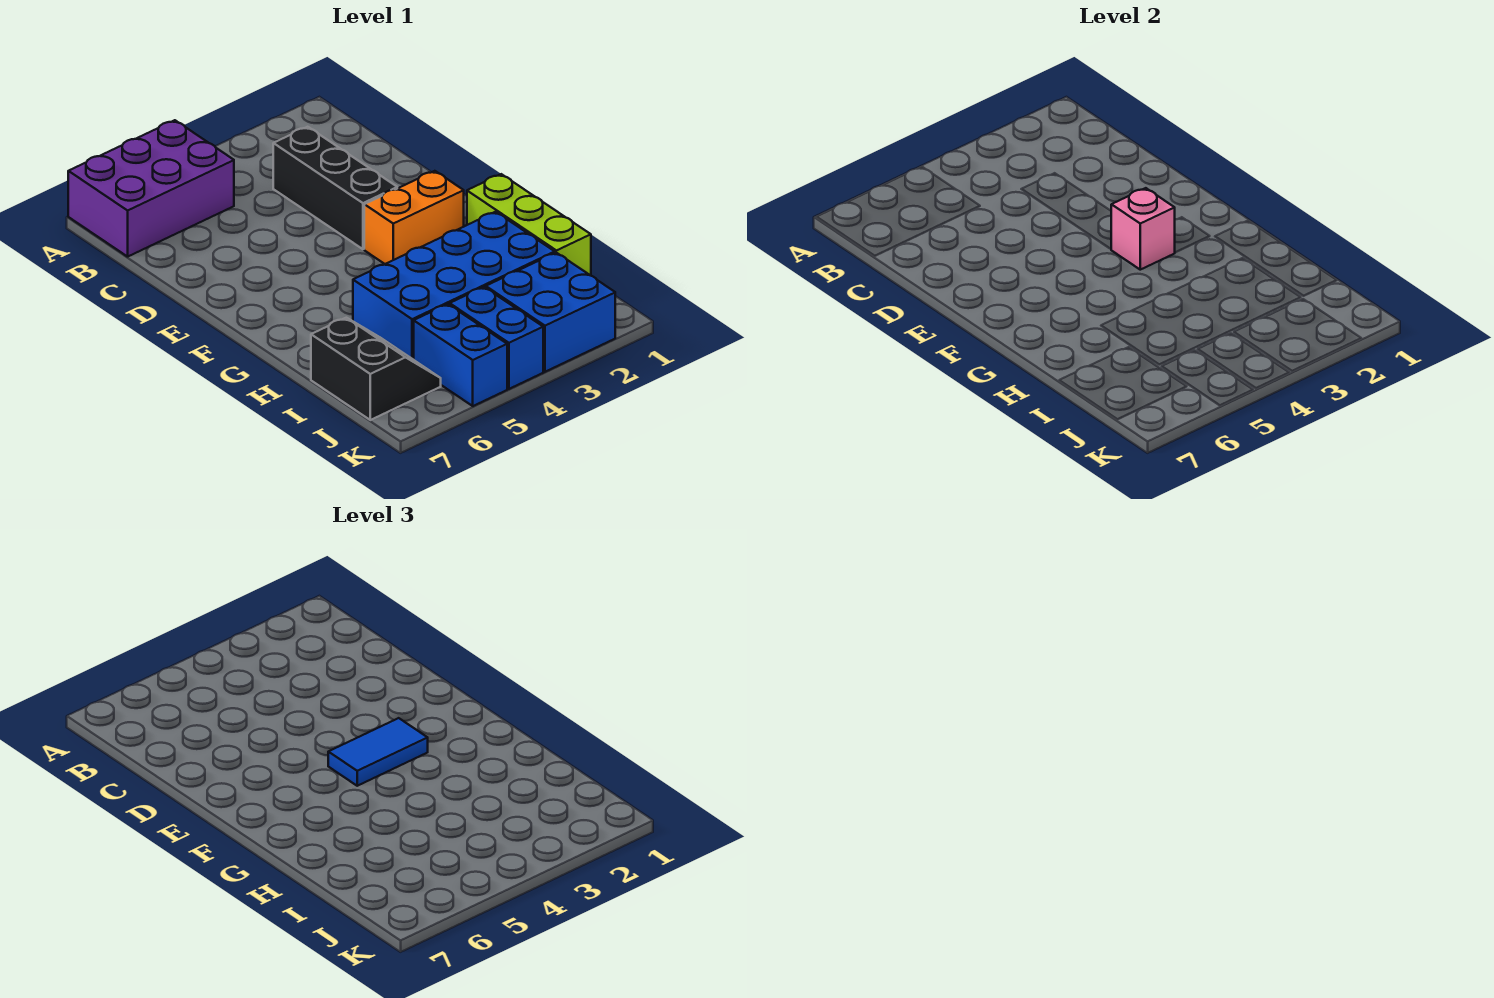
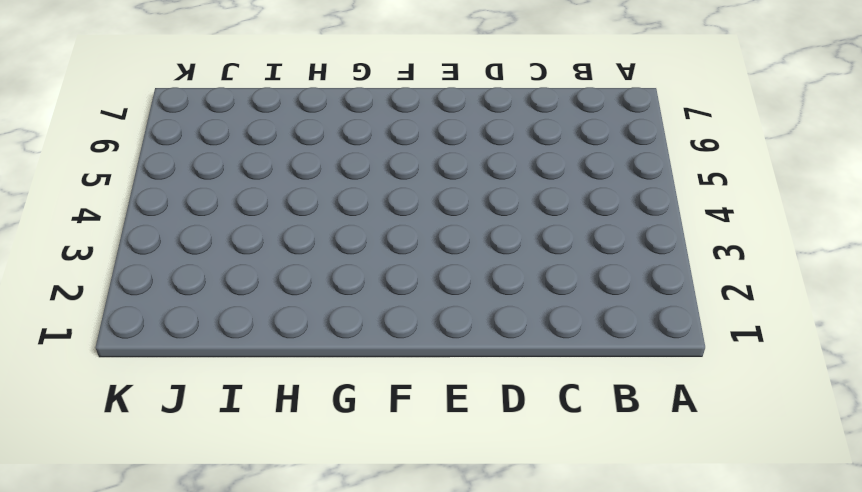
none -> purple brick A5:B7 level 1
none -> black brick C3:E3 level 1

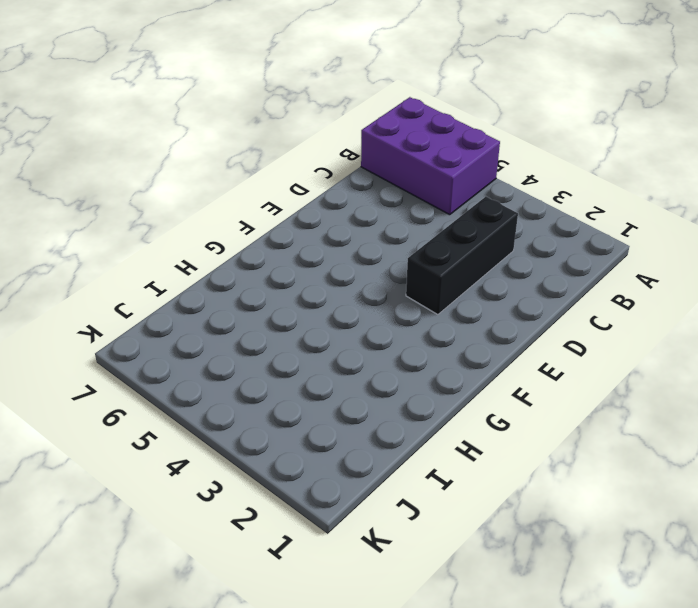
none -> orange brick F2:F3 level 1
none -> lime brick G1:I1 level 1

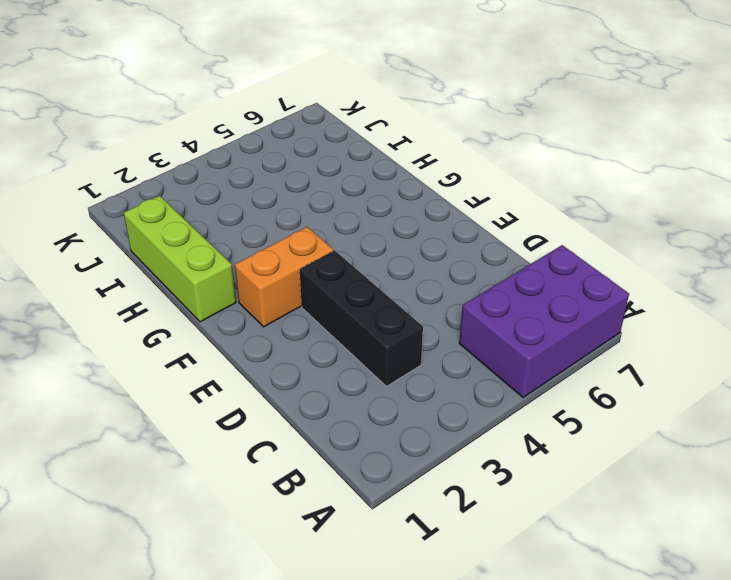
none -> blue brick H2:I5 level 1
none -> black slope I6:J7 level 1 top 7

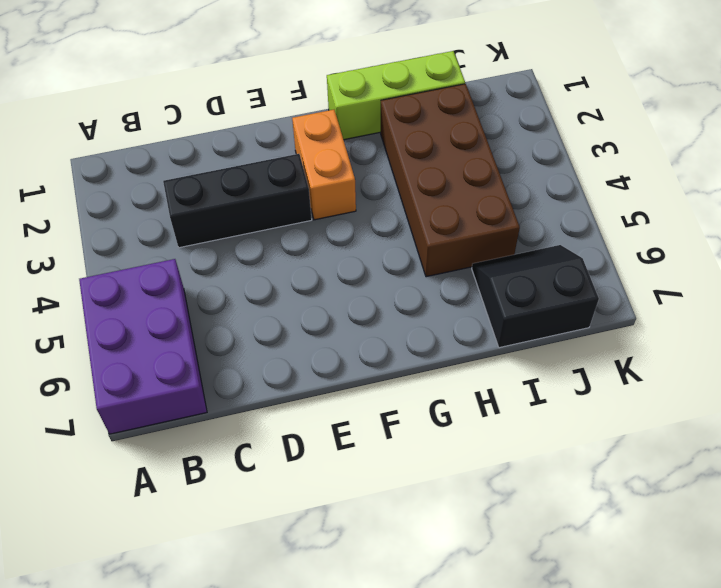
brown brick H2:I5 level 1 -> blue brick H2:I5 level 1
none -> blue brick J2:K3 level 1
none -> blue brick J4:K4 level 1

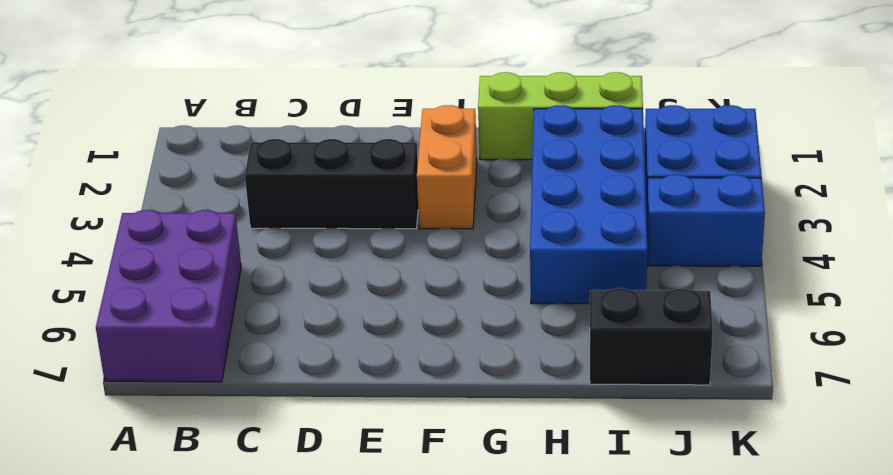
none -> blue brick J5:K5 level 1
none -> pink brick F3 level 2

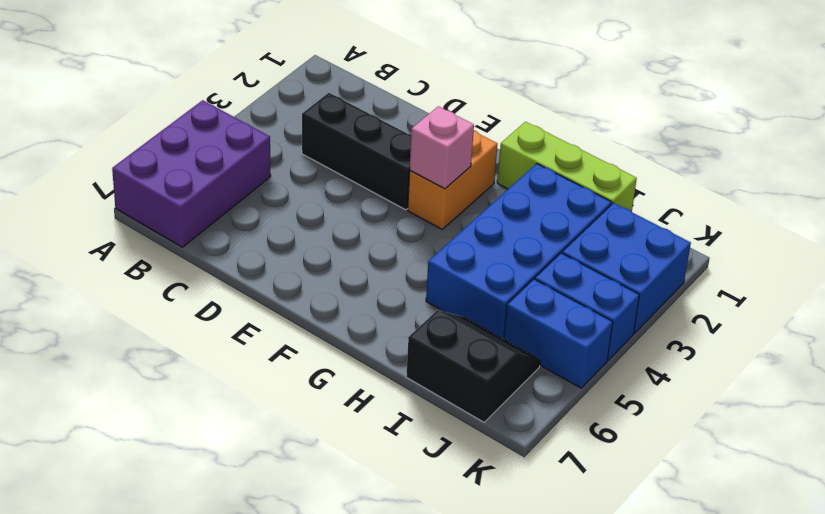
none -> blue tile F3:F4 level 3

